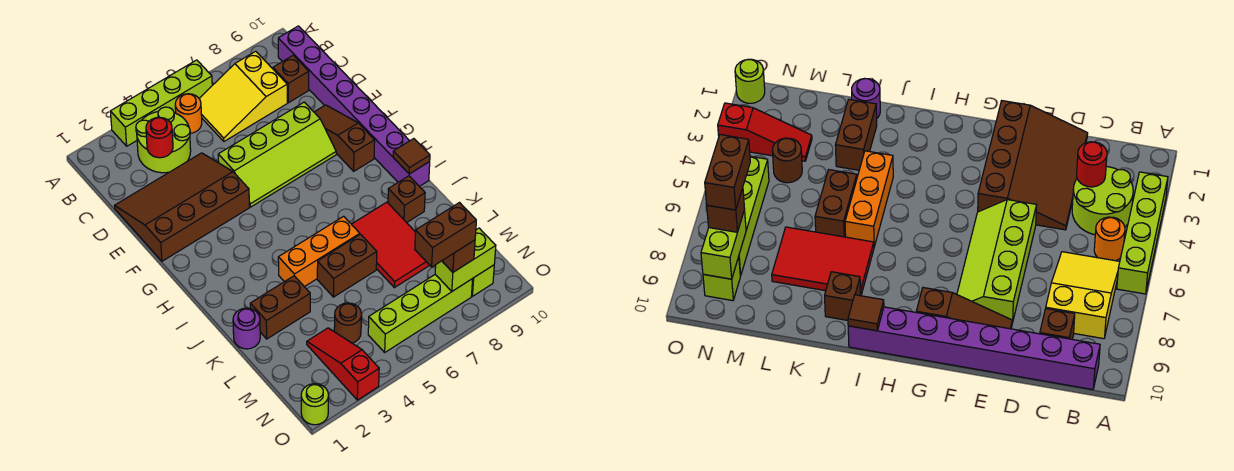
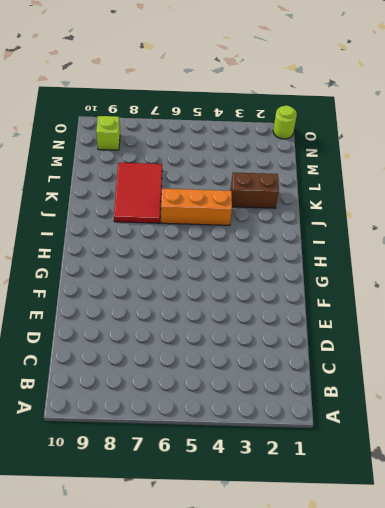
none -> lime brick A3:A6 level 1
none -> lime round brick B3:C4 level 1
none -> orange round brick B5 level 1

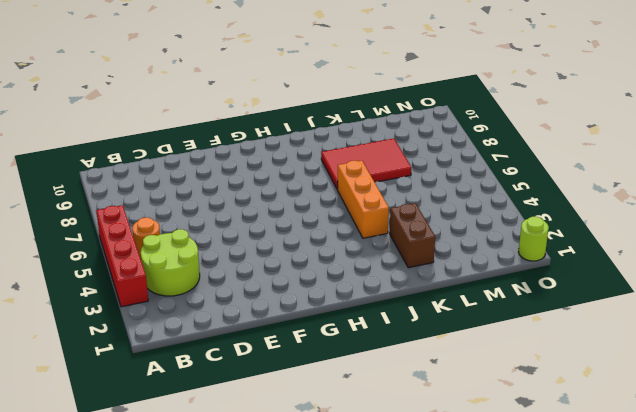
red brick A3:A6 level 1 -> lime brick A3:A6 level 1
none -> yellow slope B6:C8 level 1 top 8
none -> purple brick B10:I10 level 1
none -> brown brick C9 level 1

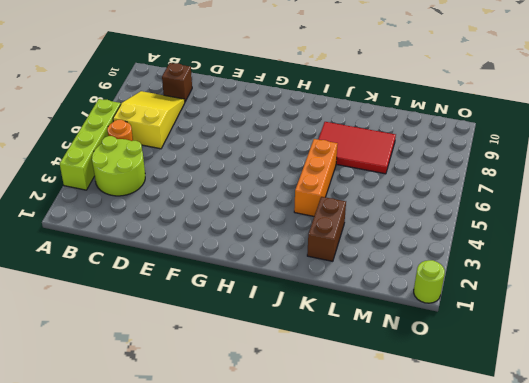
yellow slope B6:C8 level 1 top 6 -> yellow slope B6:C8 level 1 top 8
none -> purple brick B10:I10 level 1
none -> brown slope D1:F4 level 1 top F
none -> lime slope E5:F8 level 1 top E

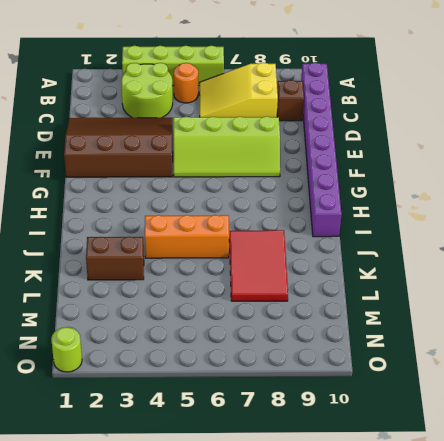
none -> brown slope E9:G9 level 1 top G
none -> brown brick J9 level 1
none -> purple round brick K1 level 1

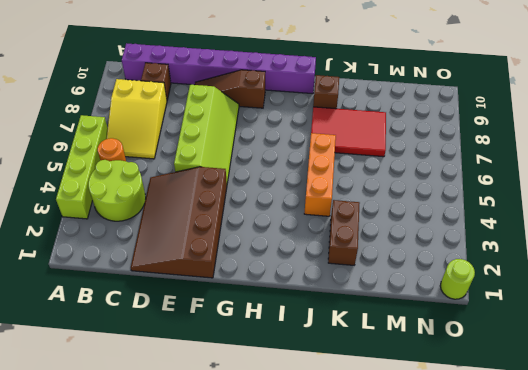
none -> purple round brick K1 level 1
none -> brown brick K5:K6 level 1
none -> red slope M3:O3 level 1 top O

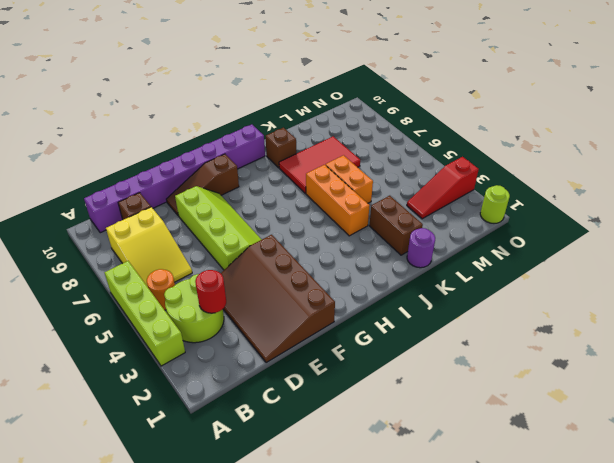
orange brick K5:K6 level 1 -> brown brick K5:K6 level 1
none -> brown round brick M4 level 1
none -> lime brick N5:N8 level 1
none -> lime brick N9 level 1

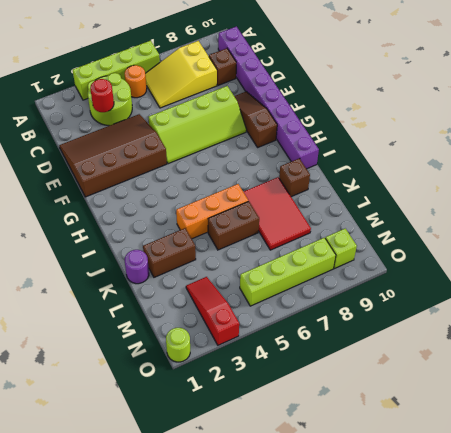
none -> brown round brick M4 level 1
none -> brown tile I10 level 2
none -> lime brick N8:N9 level 2

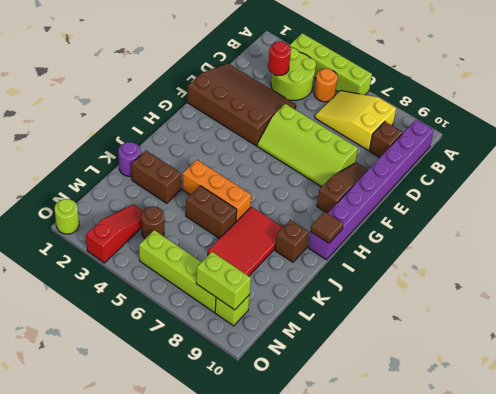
none -> brown brick N8 level 3
none -> brown brick N7:N8 level 4

